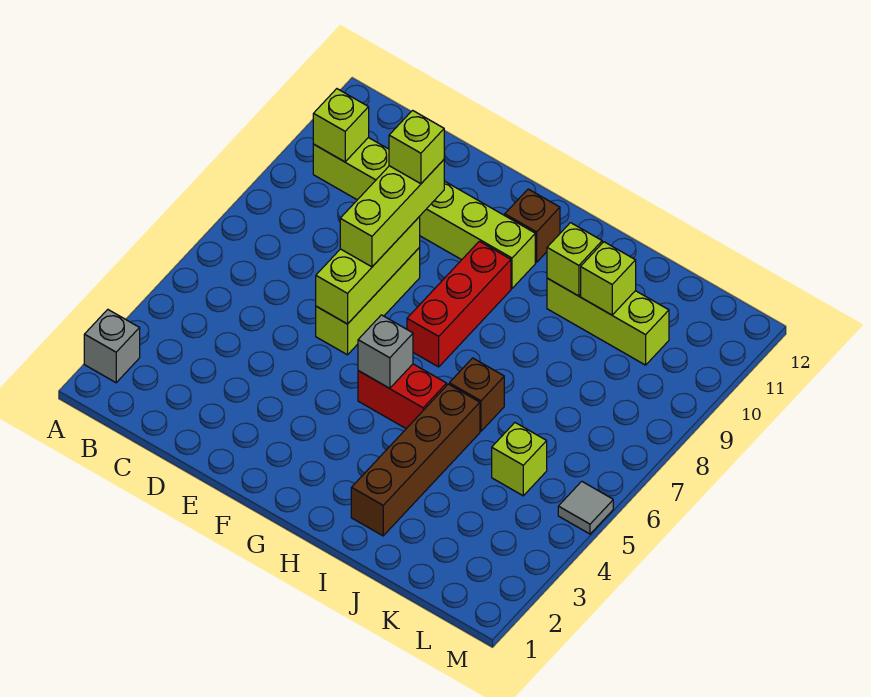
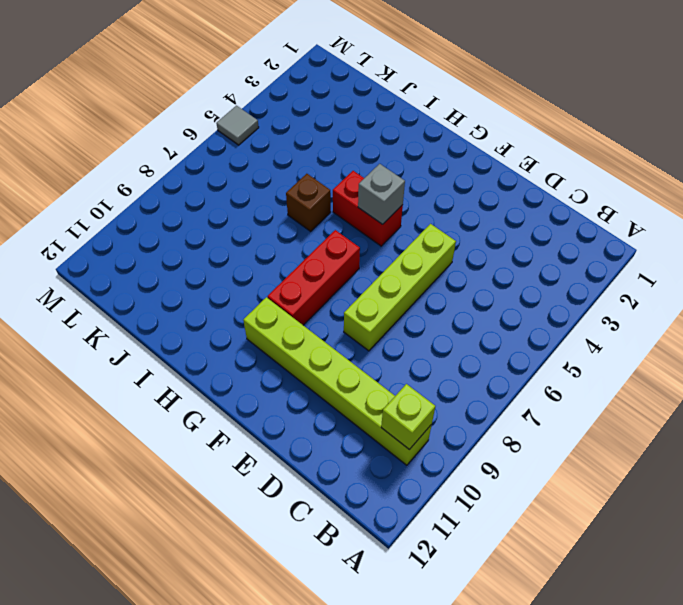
lime brick E5:E8 level 1 -> lime brick E6:E8 level 1
none -> grey brick A2 level 1
none -> brown brick G11 level 1
none -> brown brick I2:I5 level 1

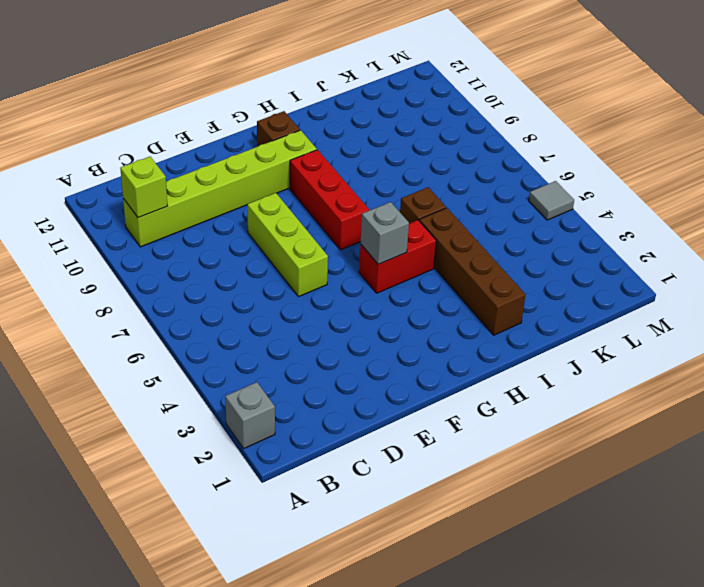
none -> lime brick I10:K10 level 1
none -> lime brick K5 level 1
none -> lime brick E6:E8 level 2

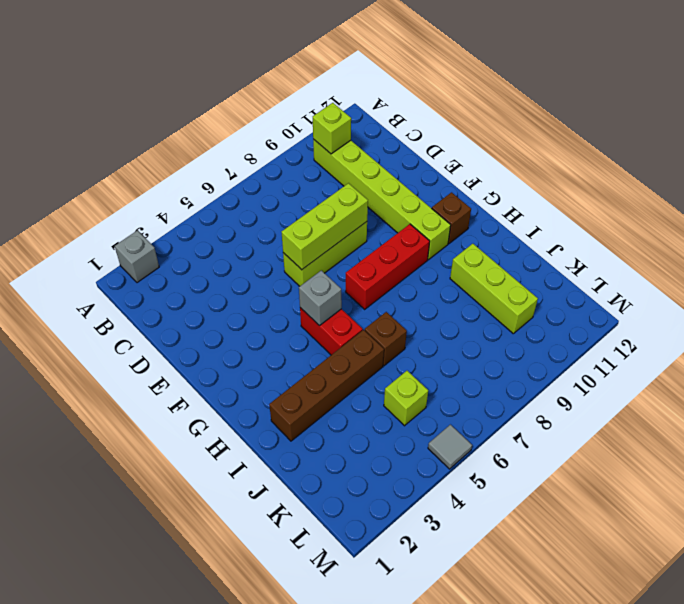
none -> lime brick I10 level 2
none -> lime brick J10 level 2
none -> lime brick E7:E9 level 3

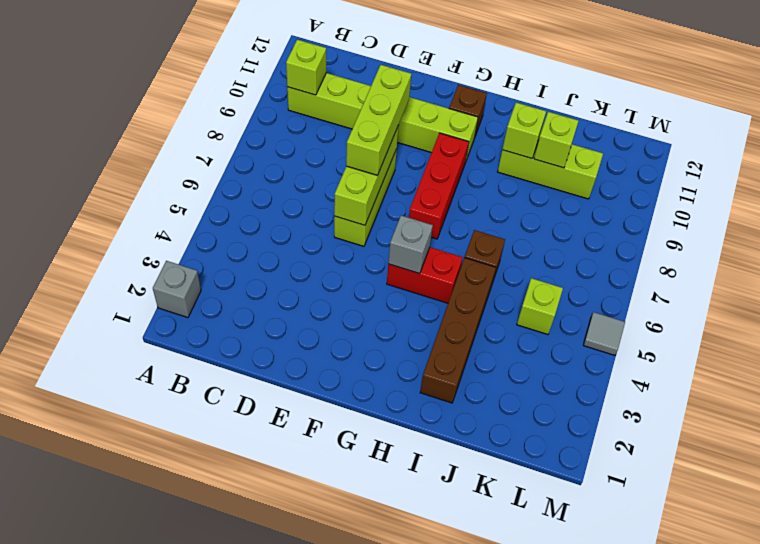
none -> lime brick E9 level 4

